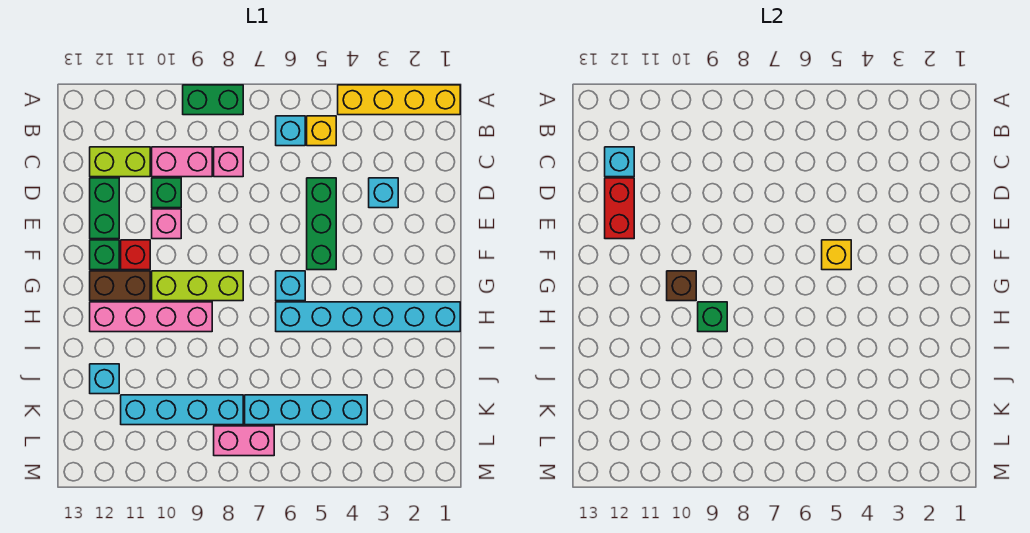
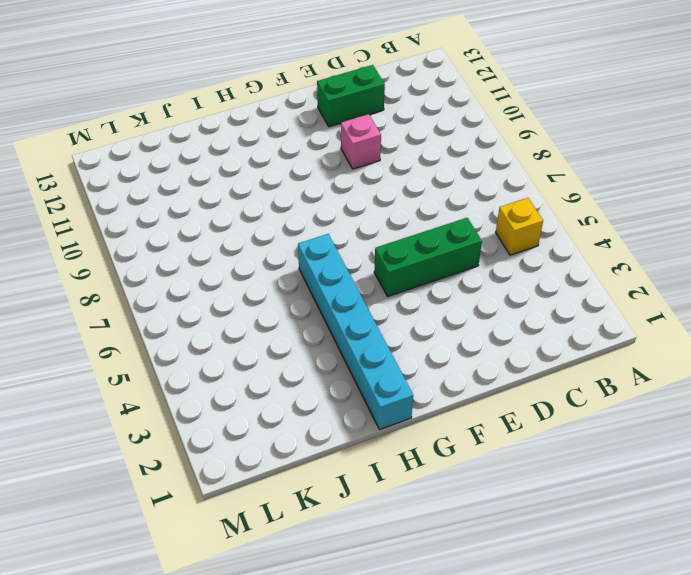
none -> yellow brick A1:A4 level 1
none -> green brick A8:A9 level 1
none -> cyan brick B6 level 1

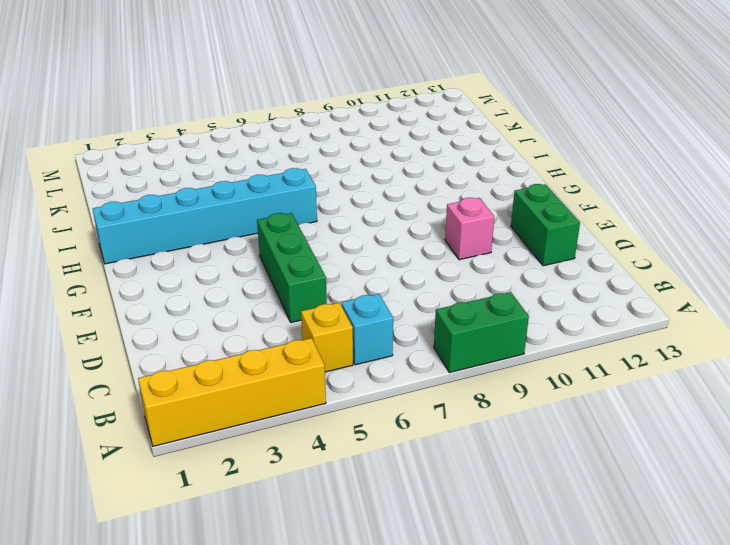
none -> pink brick C8 level 1
none -> pink brick C9:C10 level 1
none -> lime brick C11:C12 level 1

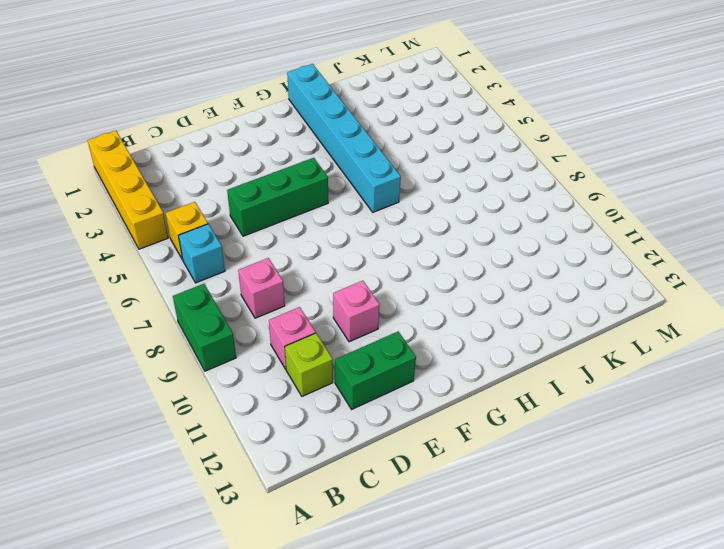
pink brick C10 level 1 -> pink brick C9:C10 level 1
lime brick C11 level 1 -> lime brick C11:C12 level 1
none -> cyan brick D3 level 1
none -> green brick D10 level 1
none -> red brick F11 level 1

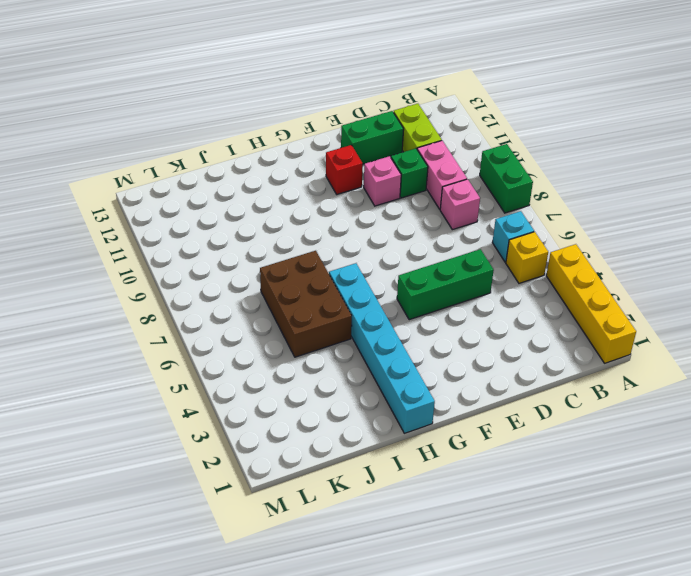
brown brick I5:J7 level 1 -> none
none -> cyan brick D3 level 1
none -> green brick F12 level 1
none -> cyan brick G6 level 1

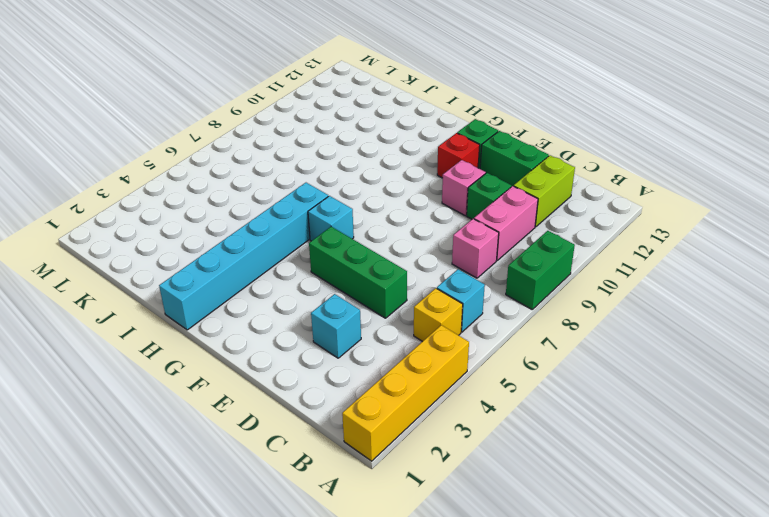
none -> lime brick G8:G10 level 1
none -> brown brick G11:G12 level 1
none -> pink brick H9:H12 level 1

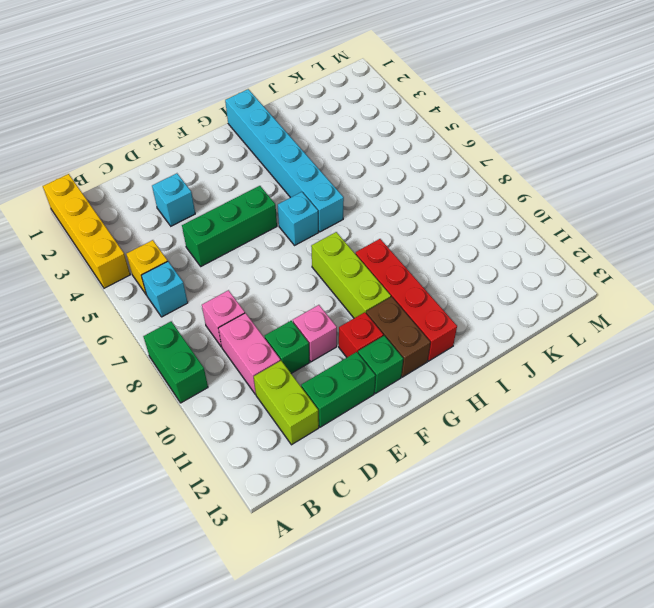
red brick H9:H12 level 1 -> pink brick H9:H12 level 1
none -> cyan brick J12 level 1
none -> cyan brick K4:K7 level 1
none -> cyan brick K8:K11 level 1

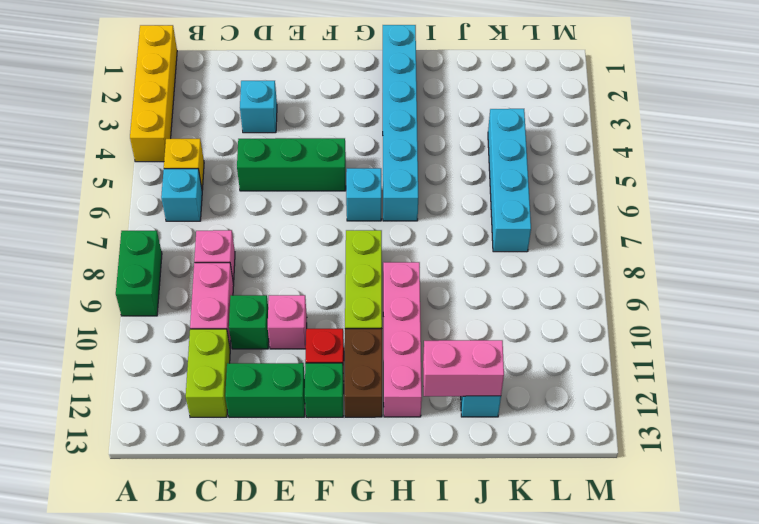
pink brick I12:J12 level 2 -> pink brick L7:L8 level 1
none -> cyan brick K8:K11 level 1
none -> cyan brick C12 level 2
none -> red brick D12:E12 level 2

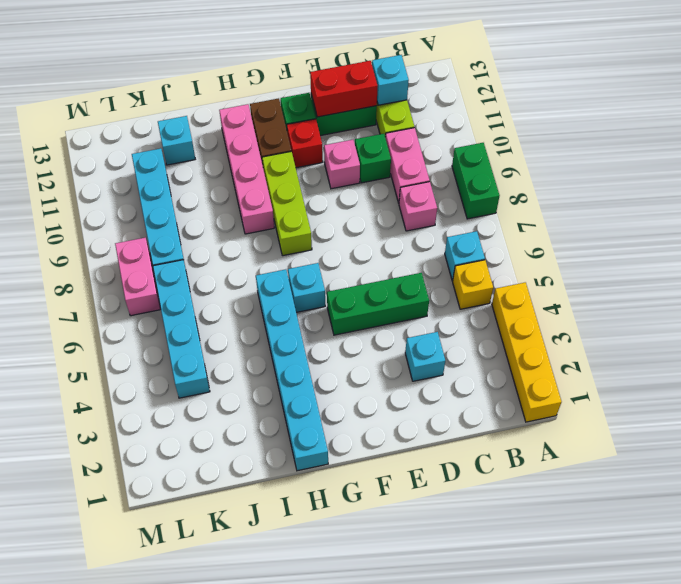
none -> yellow brick F5 level 2
none -> brown brick G10 level 2
none -> green brick H9 level 2

